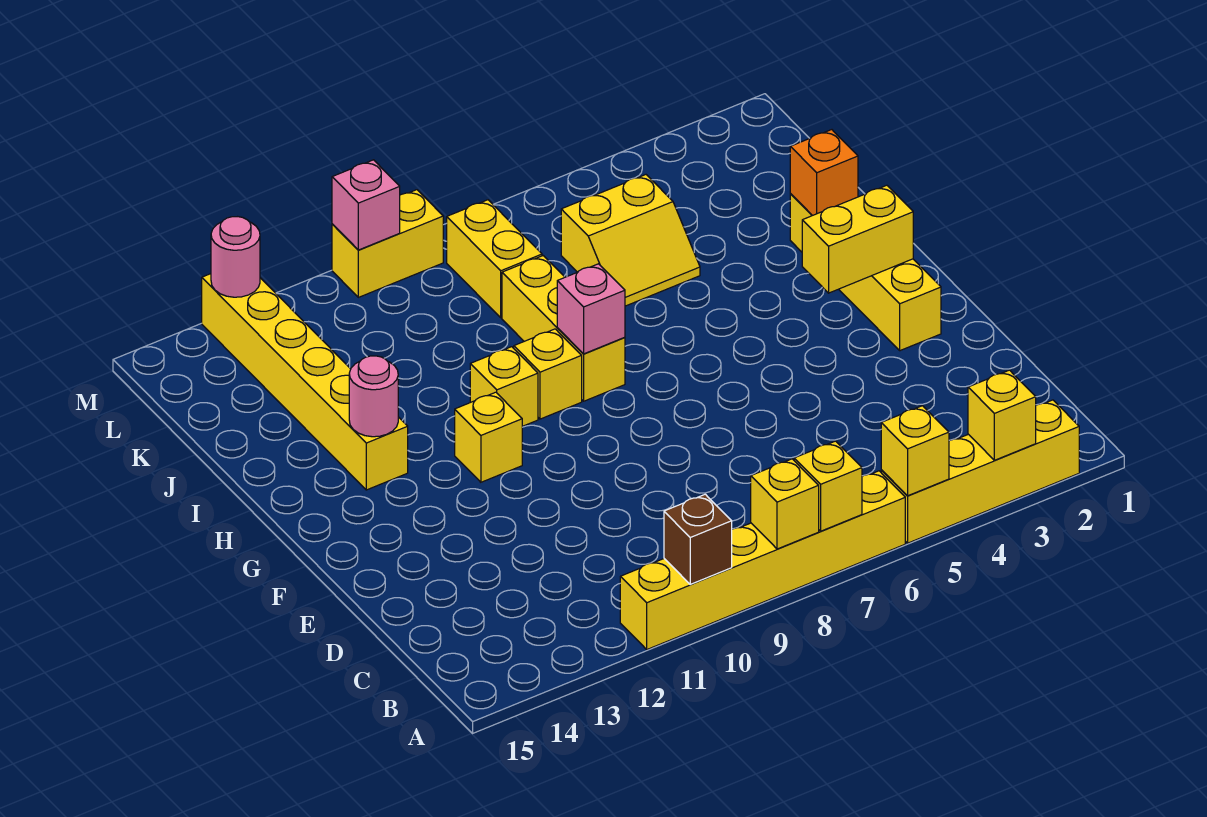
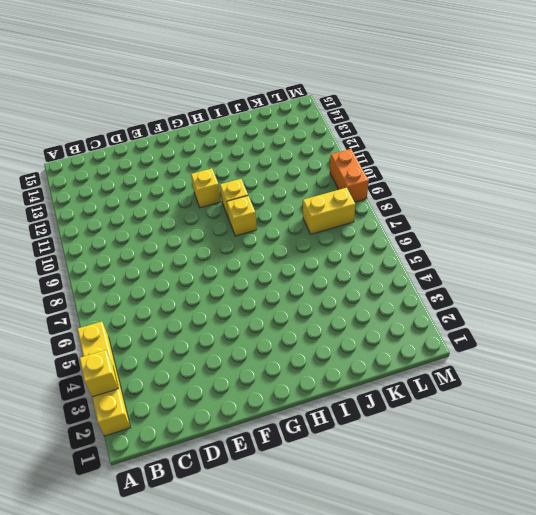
orange brick M9:M10 level 1 -> yellow brick M9:M10 level 1
none -> yellow brick A6:A11 level 1
none -> yellow brick F2:I2 level 1
none -> yellow brick H8:J8 level 1

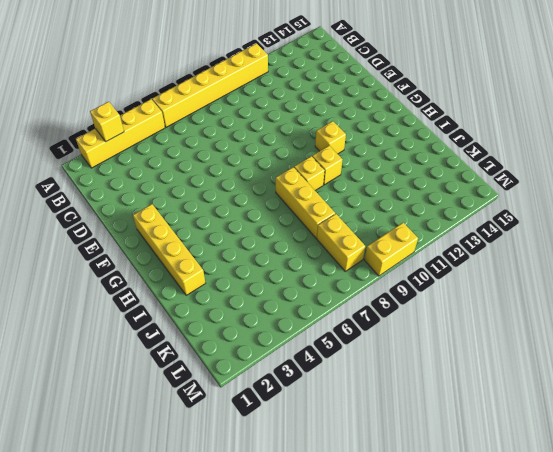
none -> yellow brick H13:M13 level 1
none -> yellow slope J5:K6 level 1 top K
none -> yellow brick A5 level 2

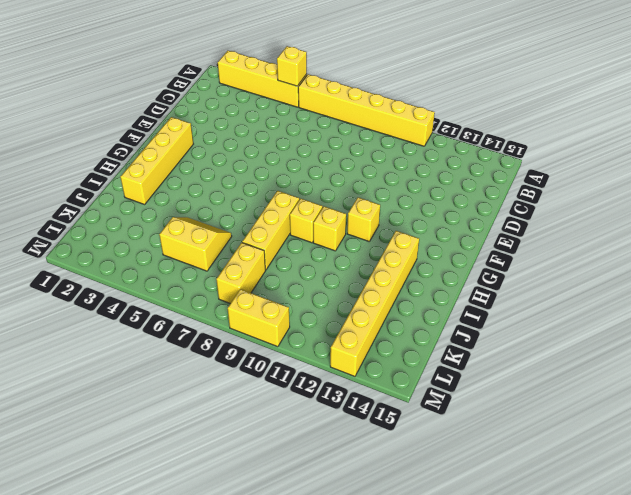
none -> yellow brick A3 level 2
none -> yellow brick A7 level 2
none -> yellow brick A8 level 2

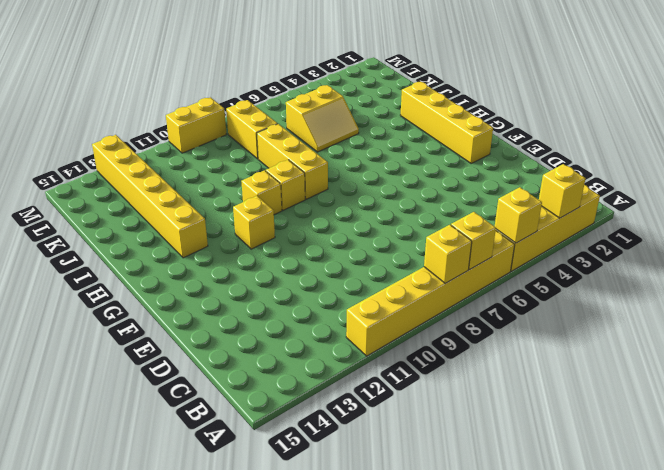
none -> brown brick A10 level 2
none -> yellow brick G2:G3 level 2
none -> pink brick H8 level 2

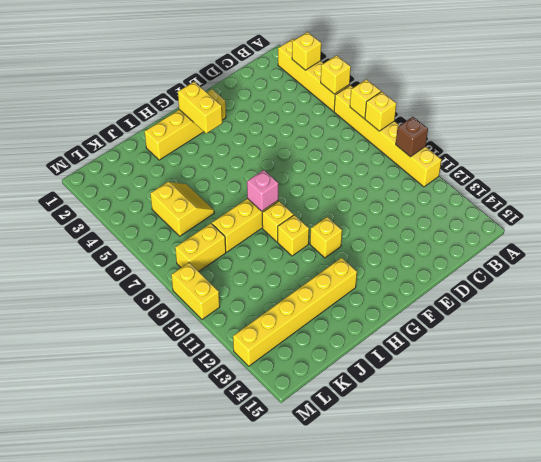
none -> pink round brick H13 level 2
none -> orange brick I2 level 2
none -> pink brick M10 level 2

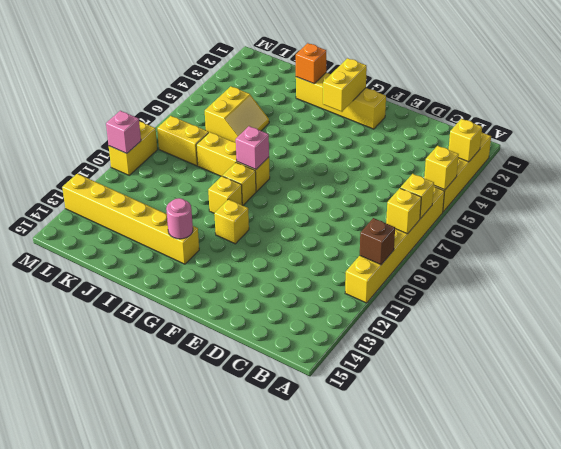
none -> pink round brick M13 level 2

